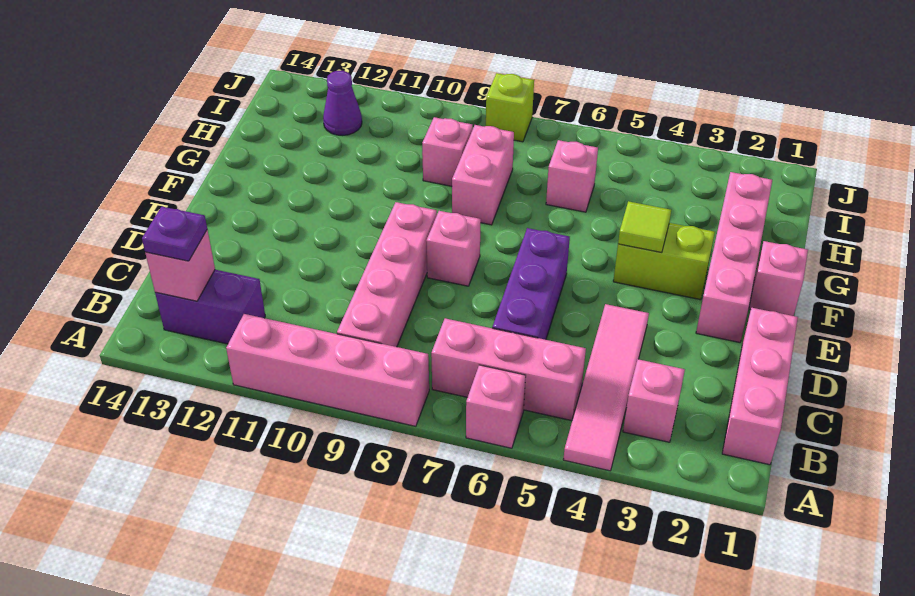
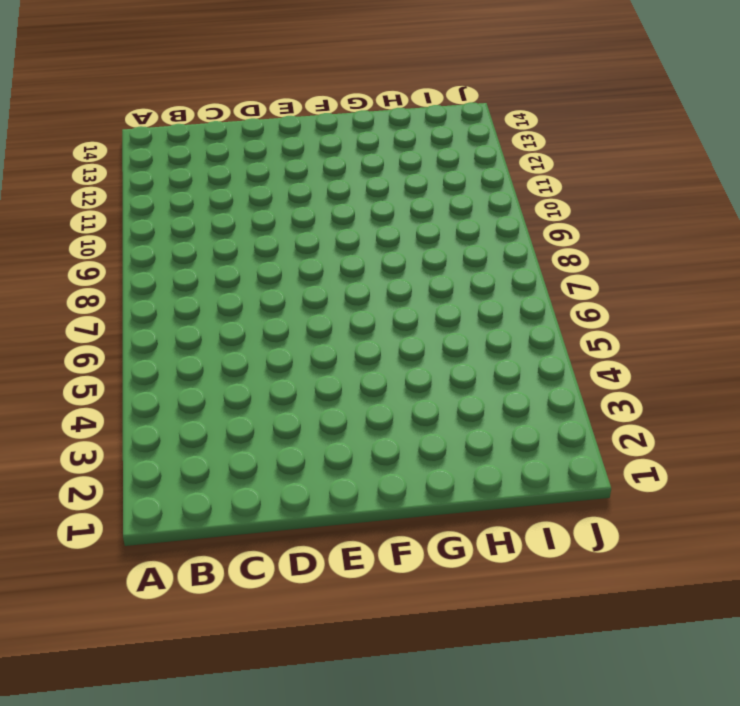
none -> pink tile A4:D4 level 1
none -> pink brick A6 level 1
none -> pink brick A8:A11 level 1

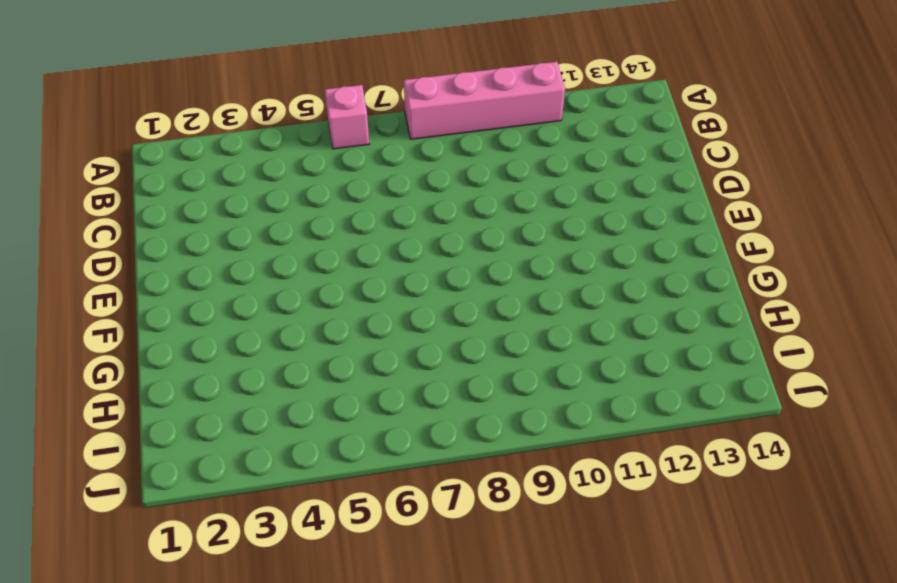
none -> pink tile A4:D4 level 1
none -> pink brick B1:D1 level 1
none -> pink brick B3 level 1

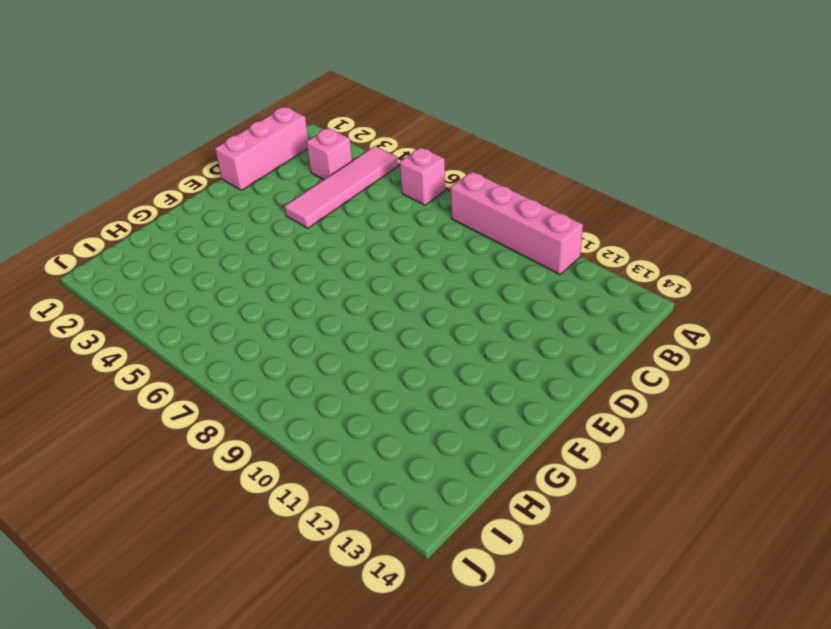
none -> pink brick B5:B7 level 1
none -> pink brick B9:E9 level 1
none -> purple brick B12:B13 level 1

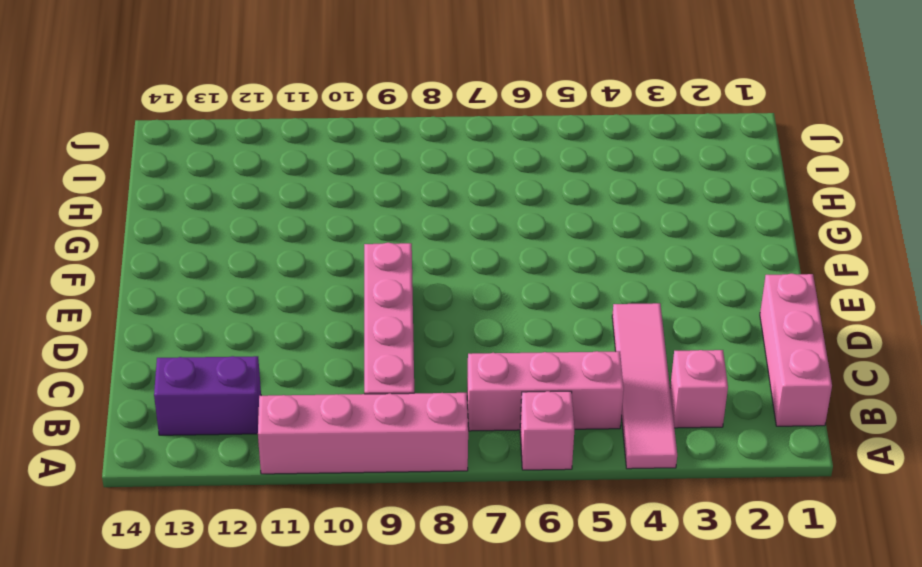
none -> purple brick C6:E6 level 1
none -> pink brick E2:H2 level 1
none -> pink brick E8 level 1

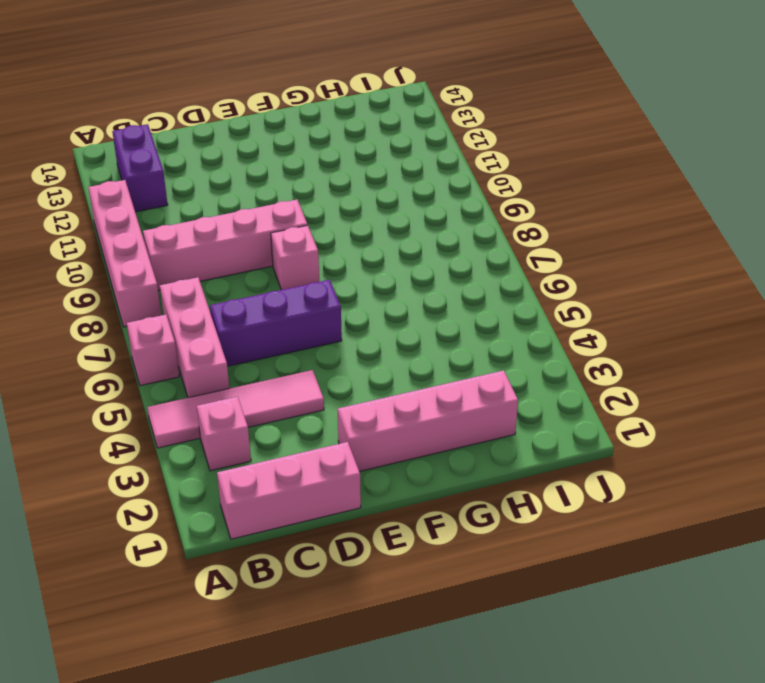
none -> pink brick F1 level 1
none -> lime brick F3:F4 level 1
none -> pink brick G8:H8 level 1

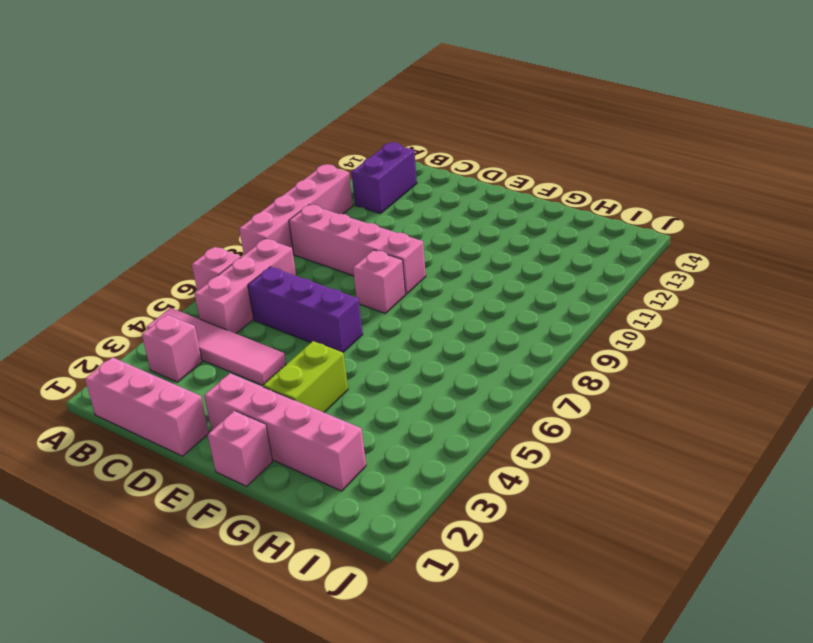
none -> pink brick G8:H8 level 1
none -> pink brick H6 level 1
none -> pink brick H9 level 1

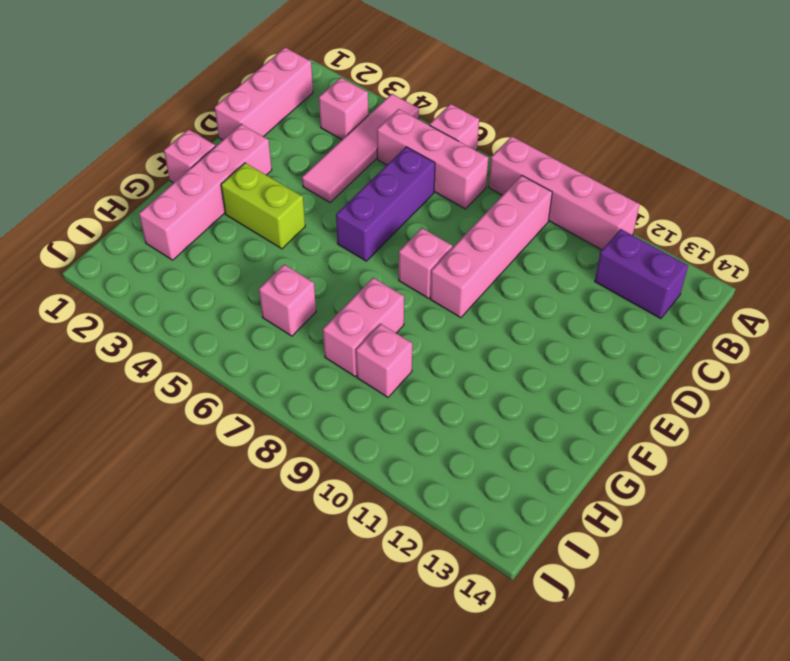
none -> purple cone I12 level 1
none -> lime brick J8 level 1
none -> pink brick B13 level 2

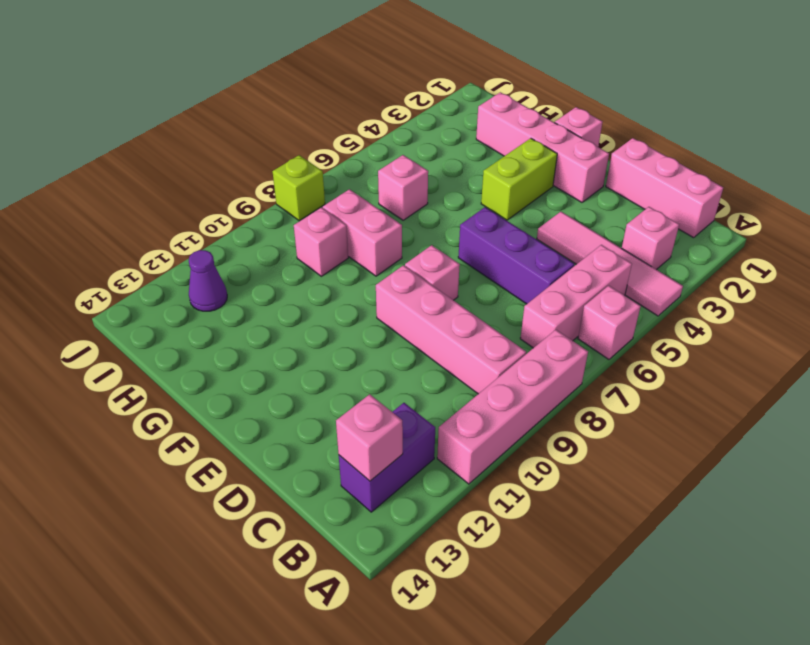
none -> lime tile F4 level 2
none -> purple plate B13 level 3

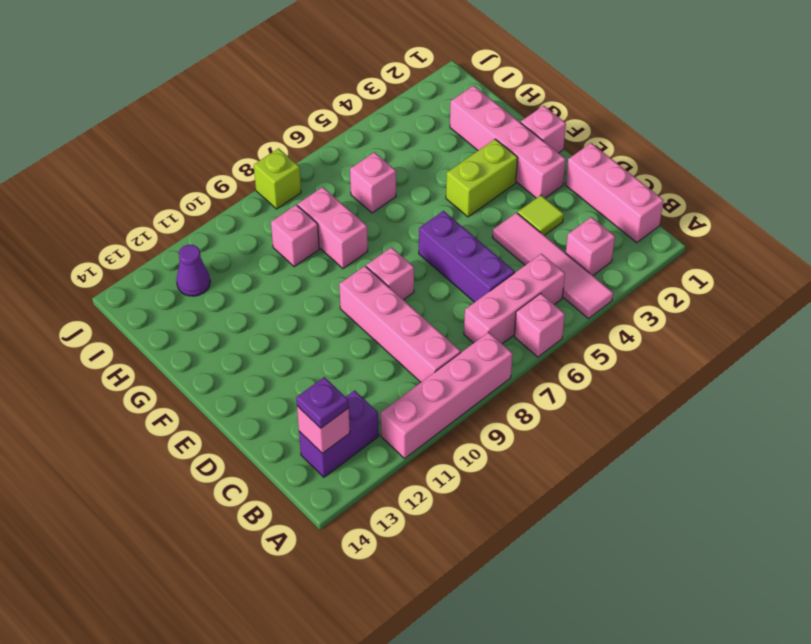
lime tile D3 level 1 -> lime tile F4 level 2

